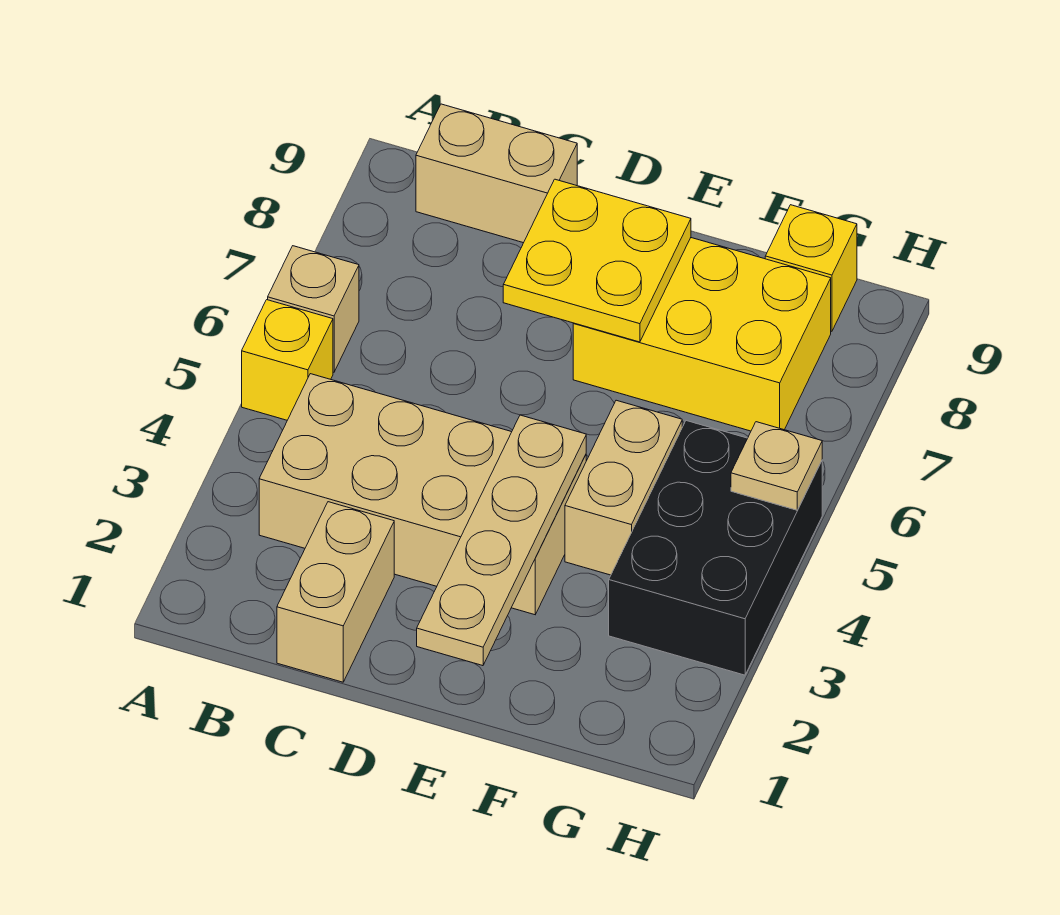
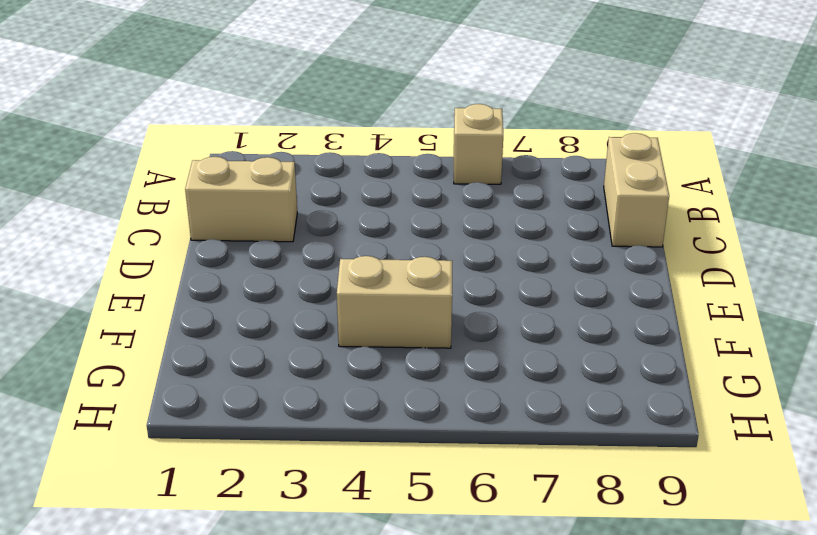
none -> yellow brick A5 level 1
none -> tan brick B3:E4 level 1
none -> yellow brick E7:G8 level 1

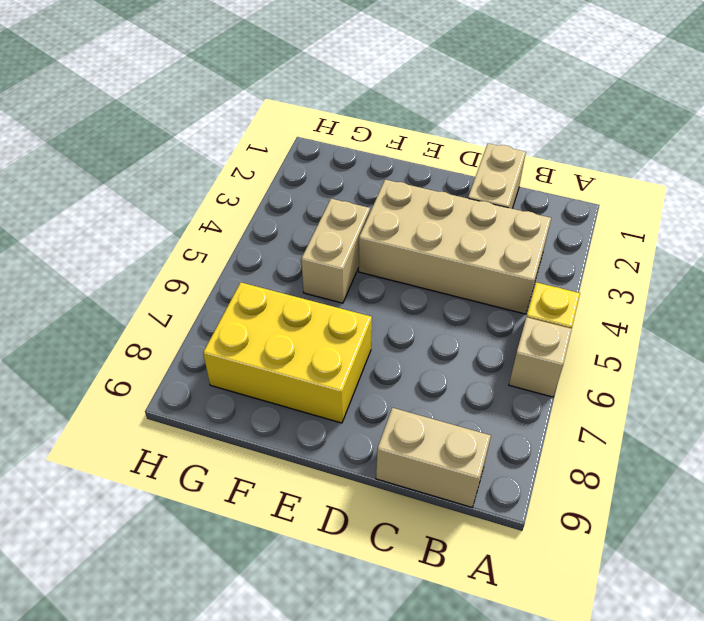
none -> black brick G3:H5 level 1
none -> yellow brick G9 level 1
none -> yellow plate D7:E8 level 2

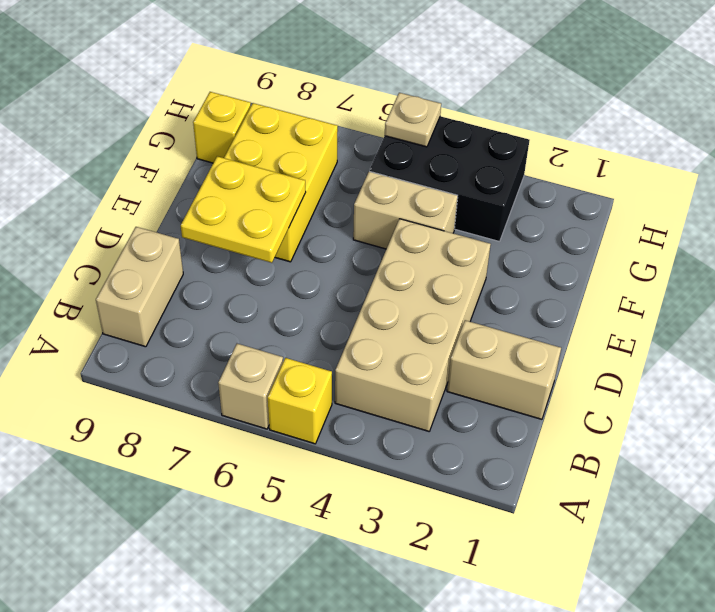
none -> tan plate E1:E4 level 2

